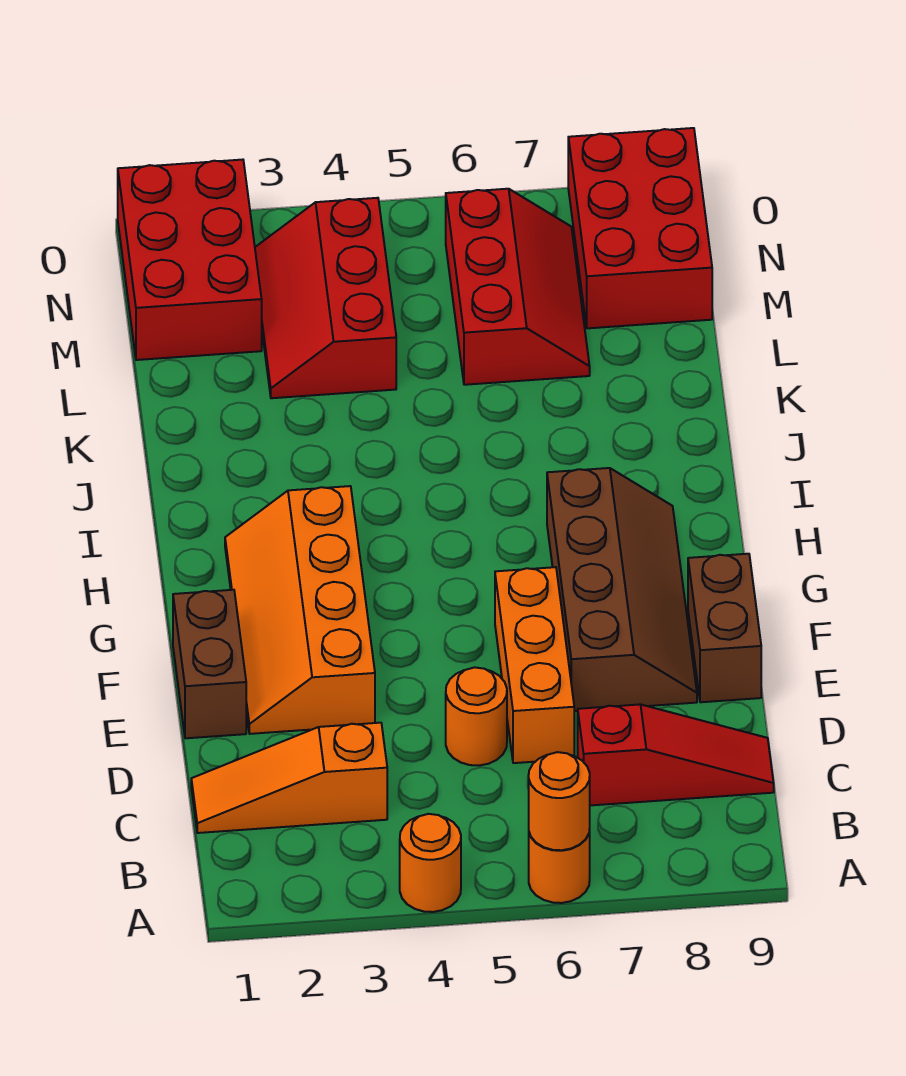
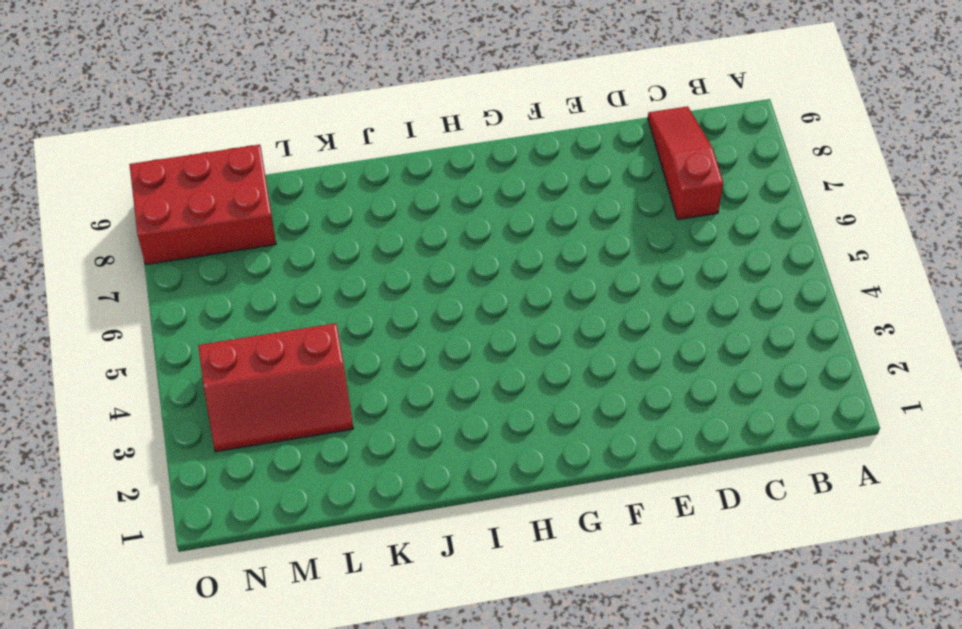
none -> orange round brick A4 level 1
none -> orange round brick A6 level 1
none -> orange slope C1:C3 level 1 top 3

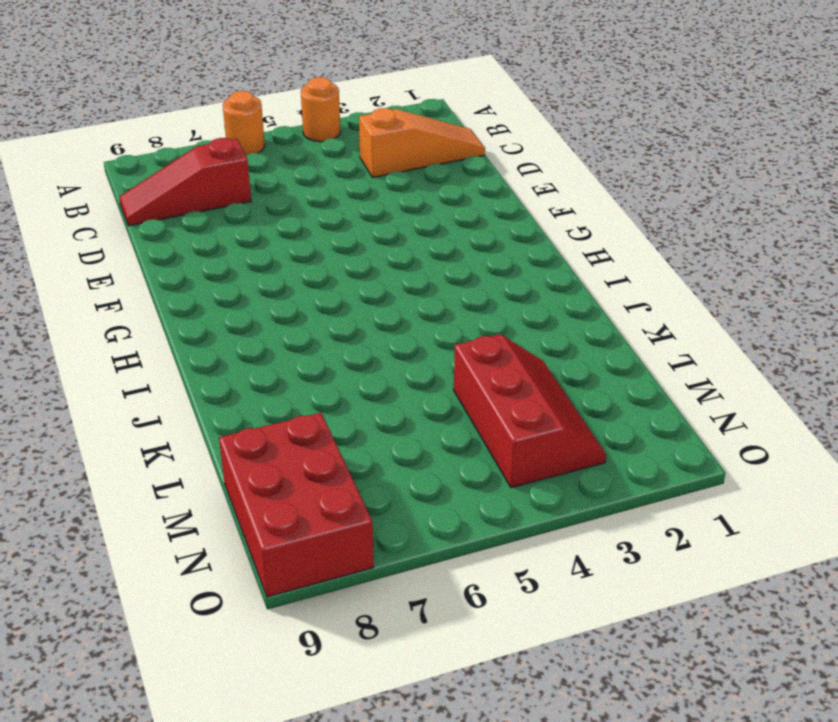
none -> orange round brick D5 level 1
none -> orange brick D6:F6 level 1
none -> brown brick E1:F1 level 1

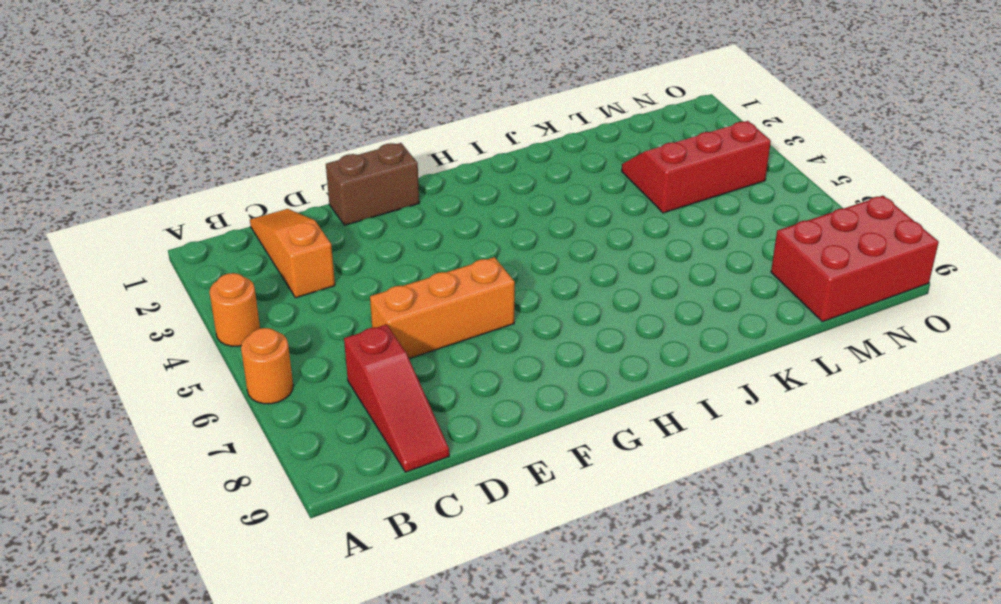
none -> orange round brick D5 level 1
none -> orange slope E2:H3 level 1 top 3
none -> brown slope E7:H8 level 1 top 7

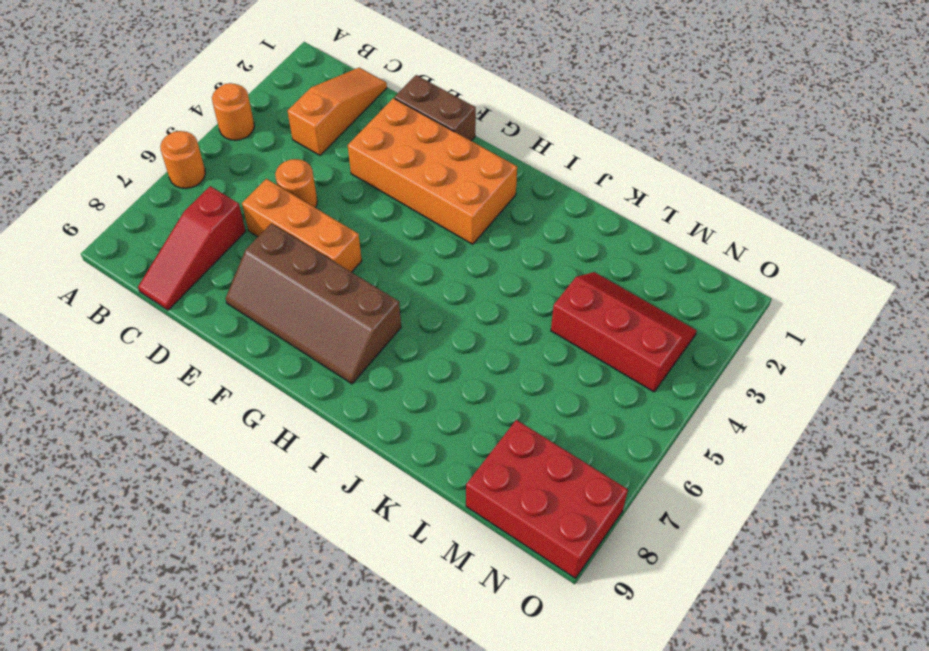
orange brick E2:H3 level 1 -> orange slope E2:H3 level 1 top 3
none -> brown brick E9:F9 level 1
none -> red slope L6:N7 level 1 top 6
none -> red brick M1:O2 level 1

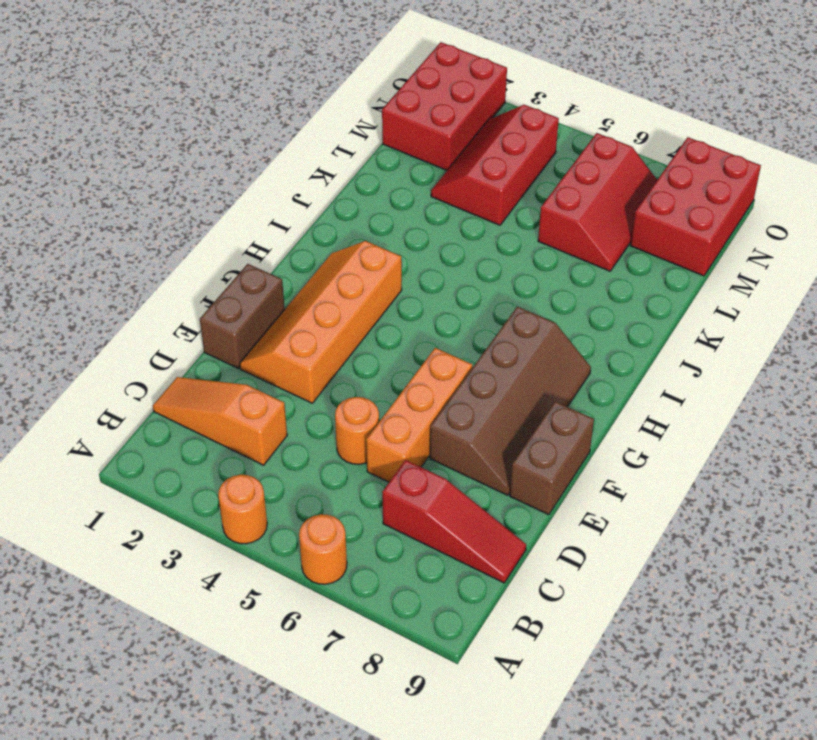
none -> orange round brick A6 level 2

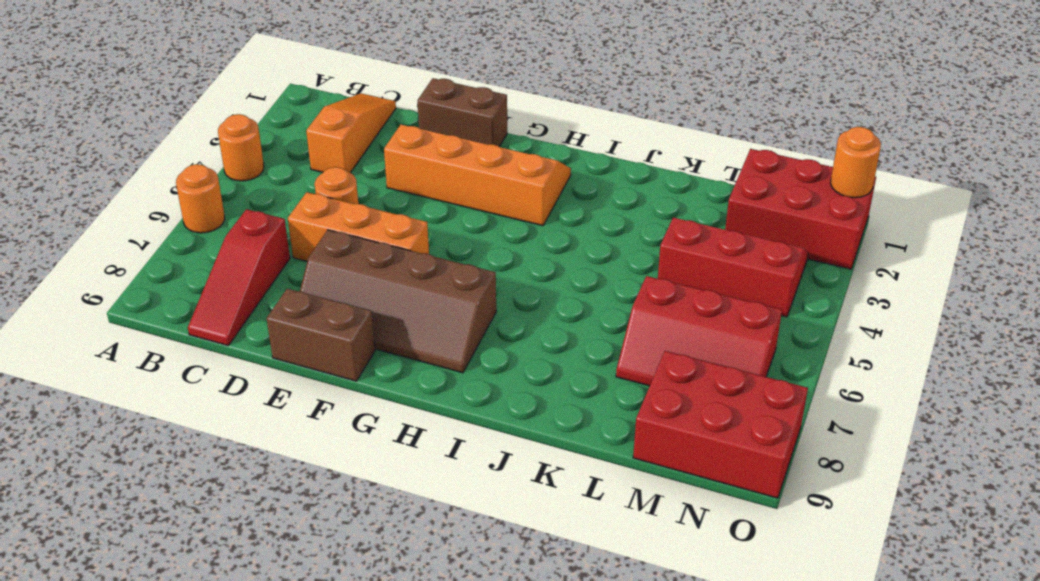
orange round brick O1 level 2 -> orange round brick A6 level 2

